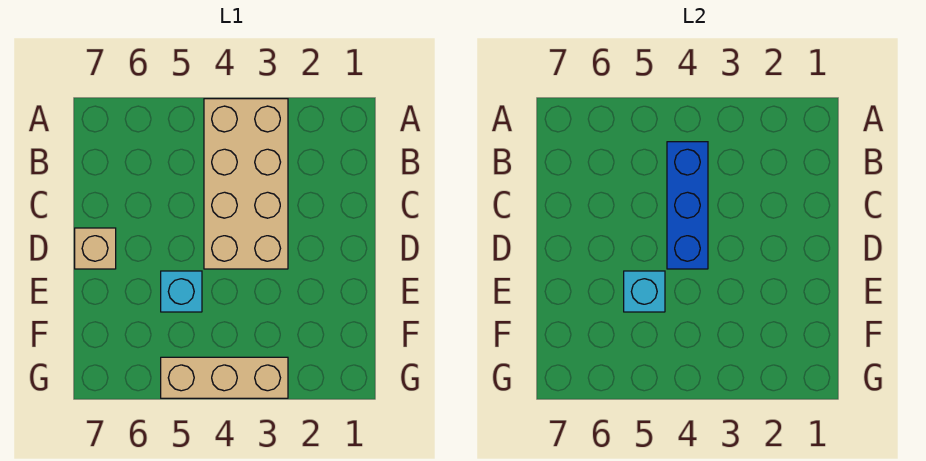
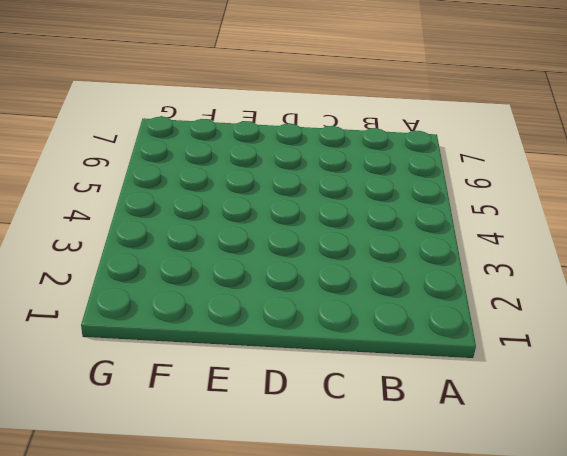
none -> tan brick A3:D4 level 1
none -> tan brick D7 level 1

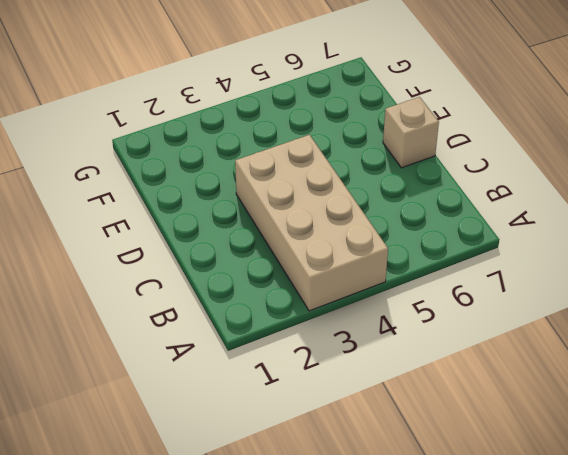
none -> cyan brick E5 level 1
none -> tan brick G3:G5 level 1

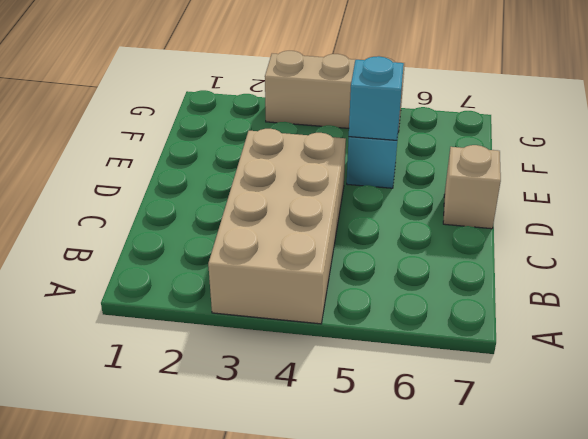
none -> blue brick B4:D4 level 2

